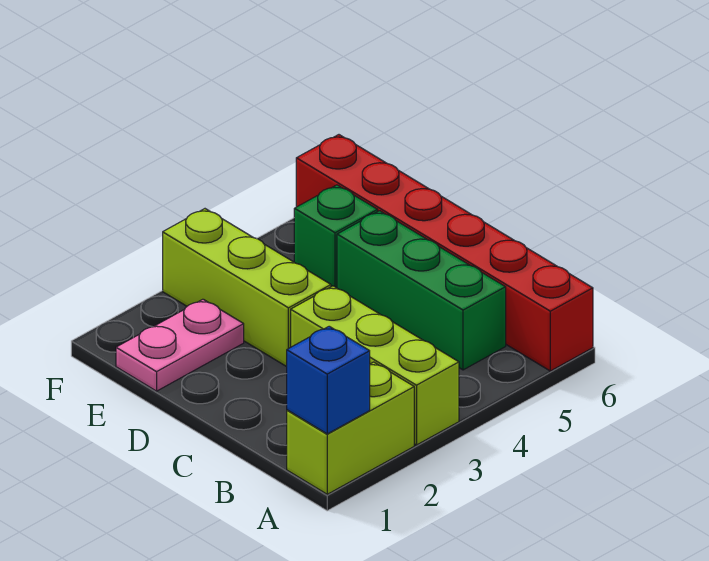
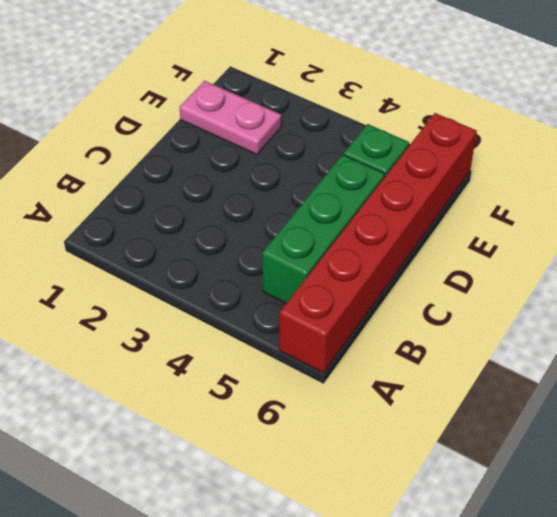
none -> lime brick A1:A2 level 1
none -> lime brick A3:C3 level 1

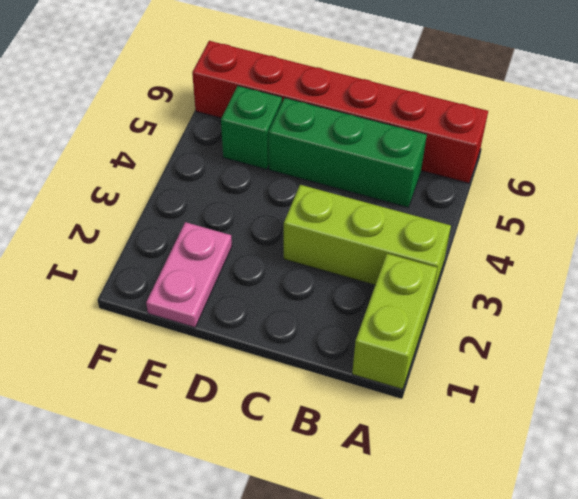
none -> lime brick D3:F3 level 1
none -> blue brick A1 level 2

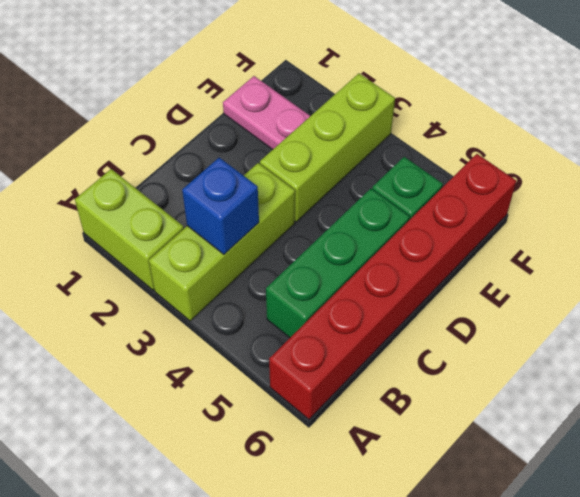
blue brick B3 level 2 -> blue brick A1 level 2

